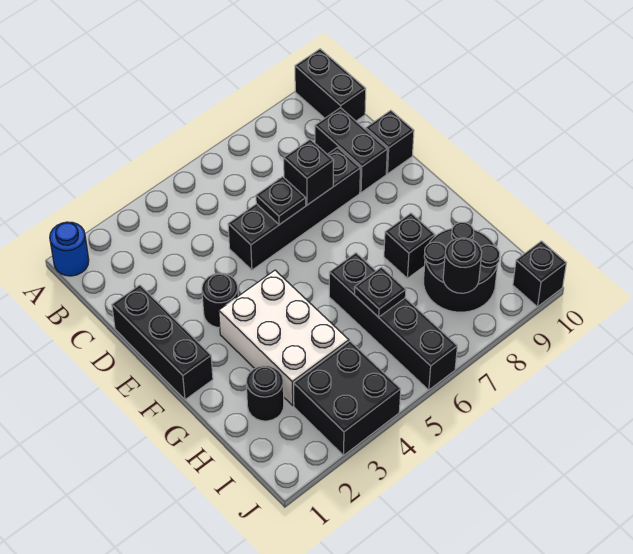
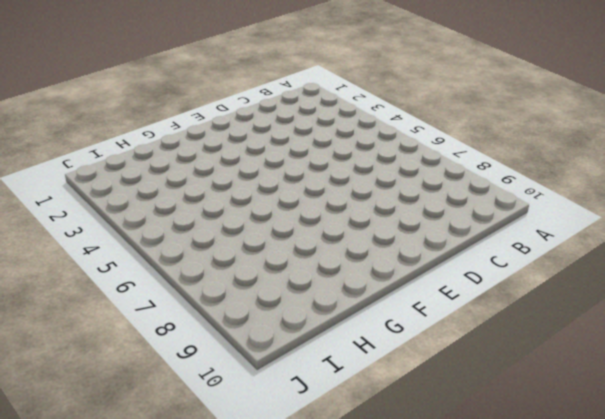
none -> blue round brick A1 level 1
none -> black brick A10:B10 level 1
none -> black brick C9:D9 level 1

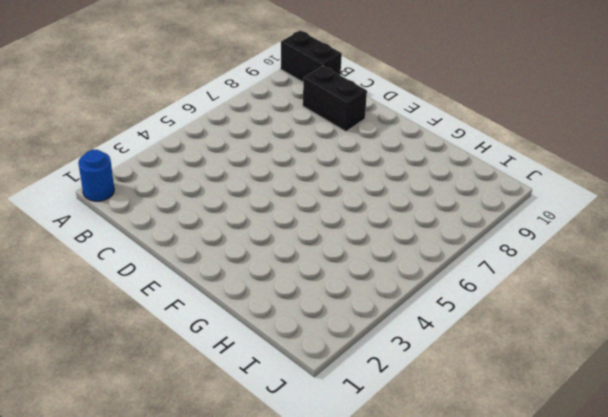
none -> black brick D1:F1 level 1
none -> black brick D5:D8 level 1
none -> black brick D10 level 1

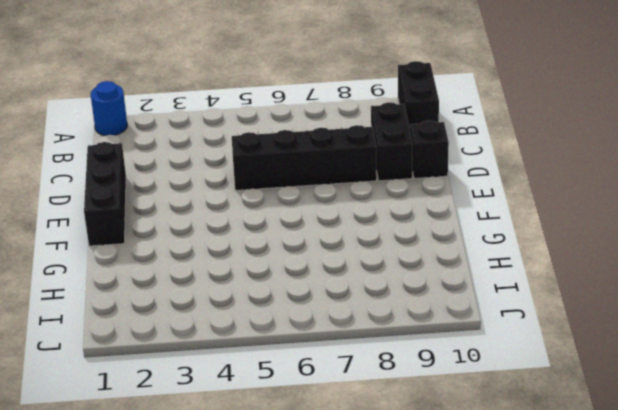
none -> black round brick E3 level 1
none -> white brick F3:H4 level 1
none -> black brick G6:J6 level 1

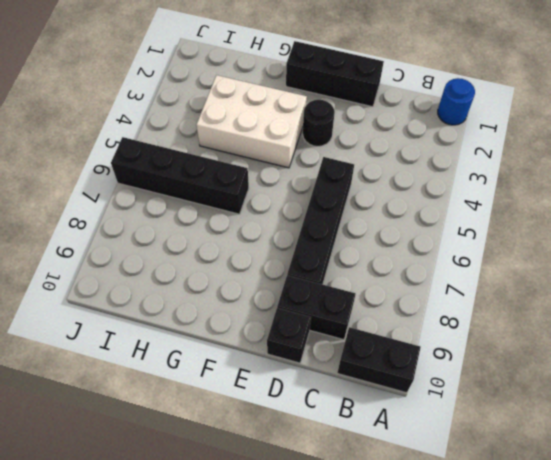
none -> black brick G8 level 1
none -> black round brick H2 level 1
none -> black round brick H8:I9 level 1

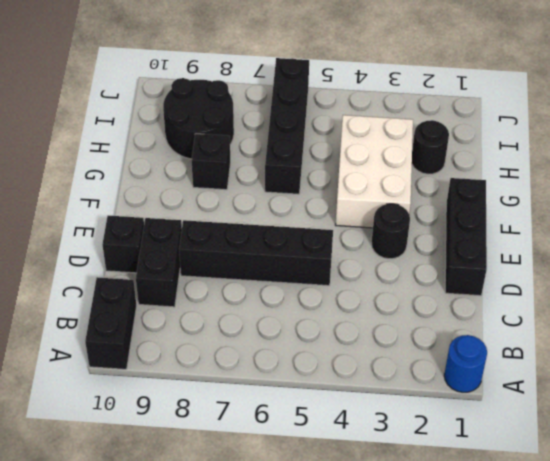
none -> black brick I3:J4 level 1
none -> black brick J10 level 1
none -> black plate D6 level 2

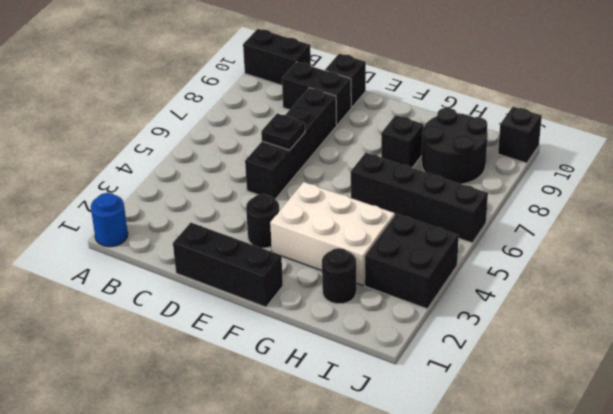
none -> black brick D7 level 2
none -> black plate H6 level 2
none -> black round brick I8 level 2

